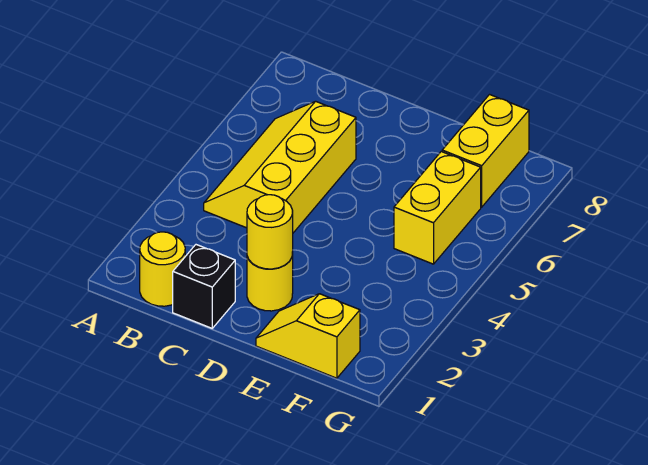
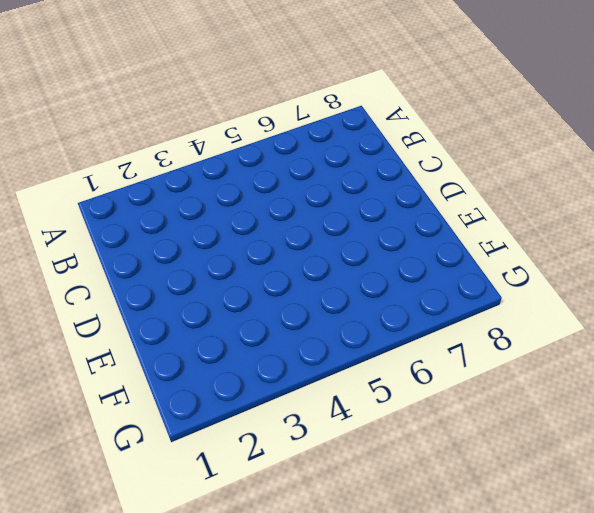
none -> yellow round brick B1 level 1
none -> yellow slope B4:C6 level 1 top C

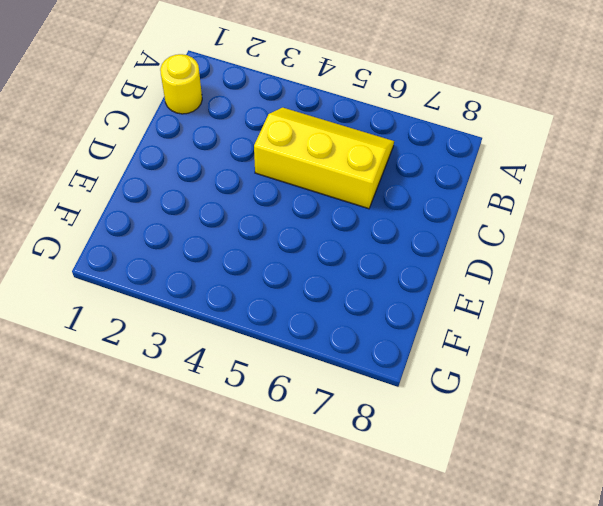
none -> black brick C1 level 1
none -> yellow round brick D2 level 1

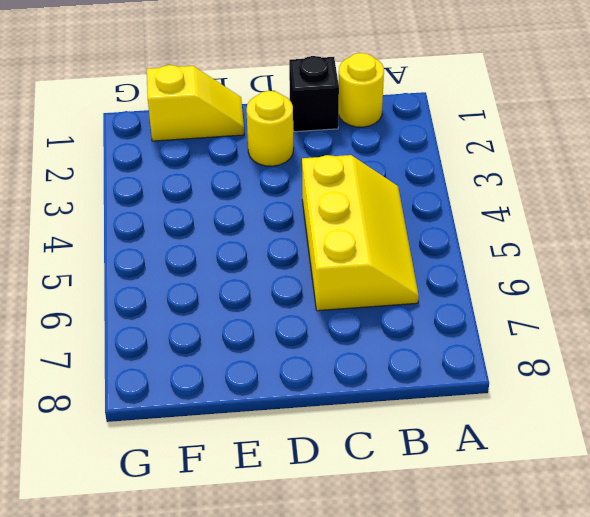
none -> yellow brick F5:F6 level 1
none -> yellow brick F7:F8 level 1

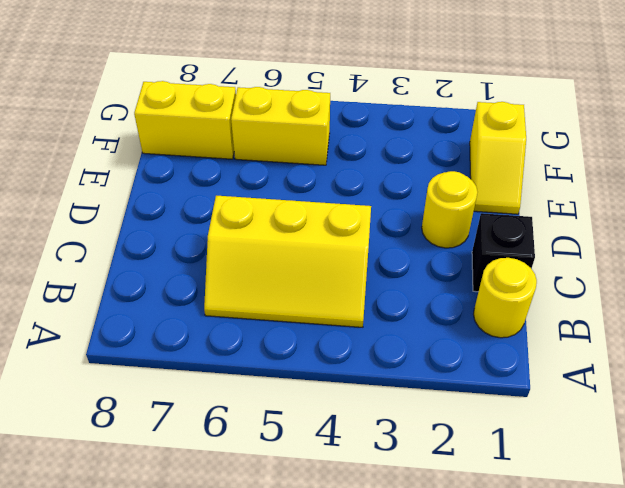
none -> yellow round brick D2 level 2

